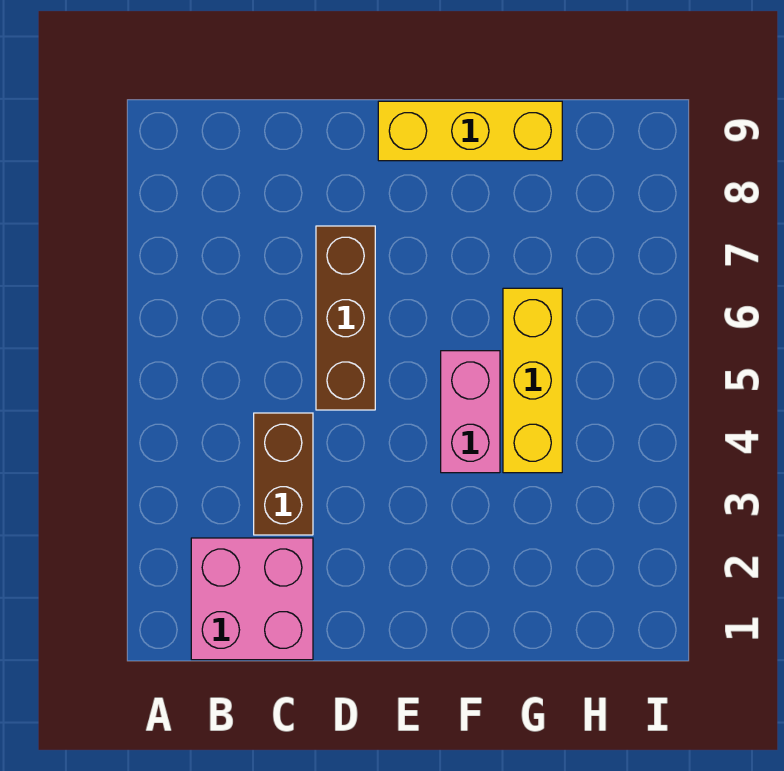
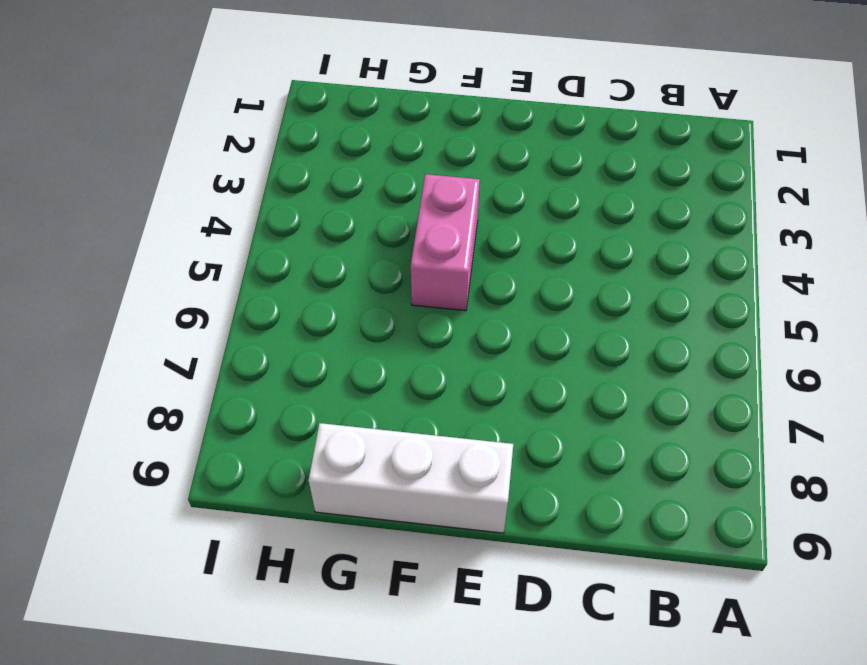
white brick E9:G9 level 1 -> yellow brick E9:G9 level 1
none -> pink brick B1:C2 level 1
none -> brown brick C3:C4 level 1

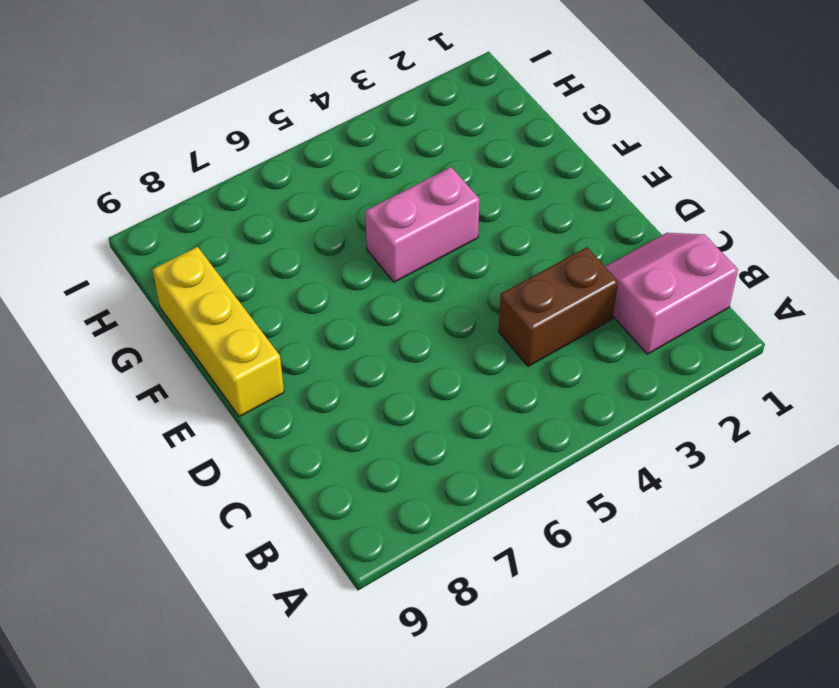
pink slope B1:C2 level 1 top B -> pink brick B1:C2 level 1
none -> brown brick D5:D7 level 1
none -> yellow brick G4:G6 level 1

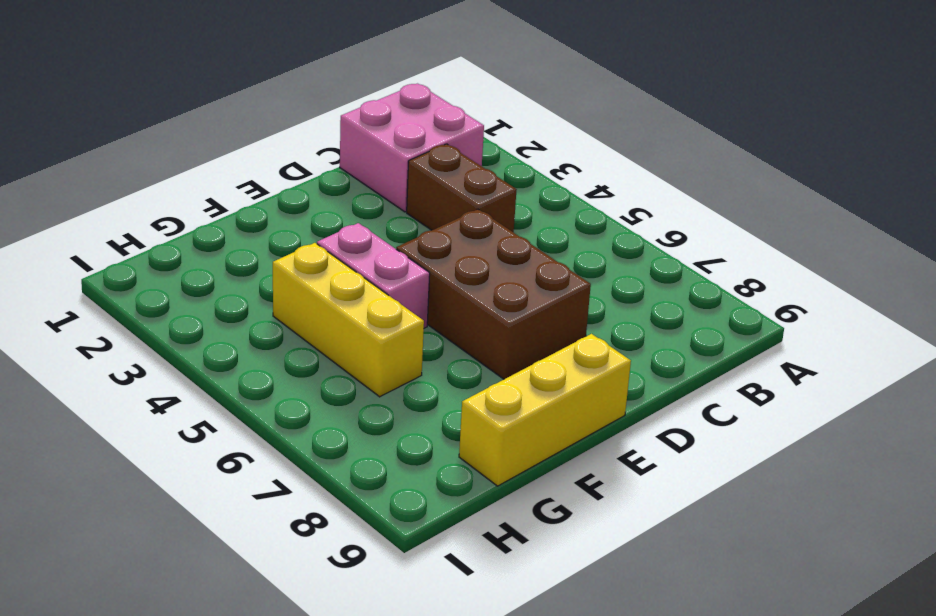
brown brick D5:E7 level 1 -> brown brick D5:D7 level 1

